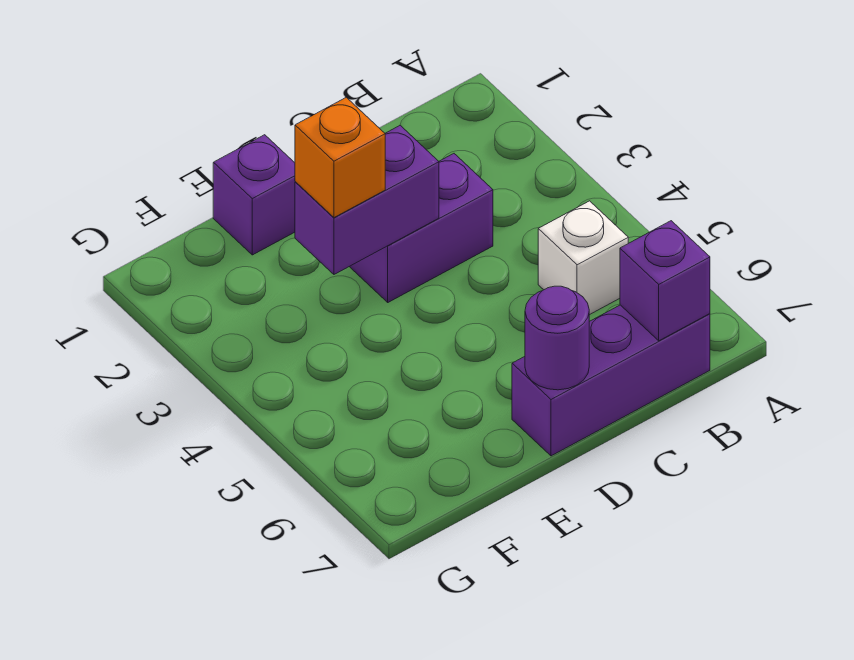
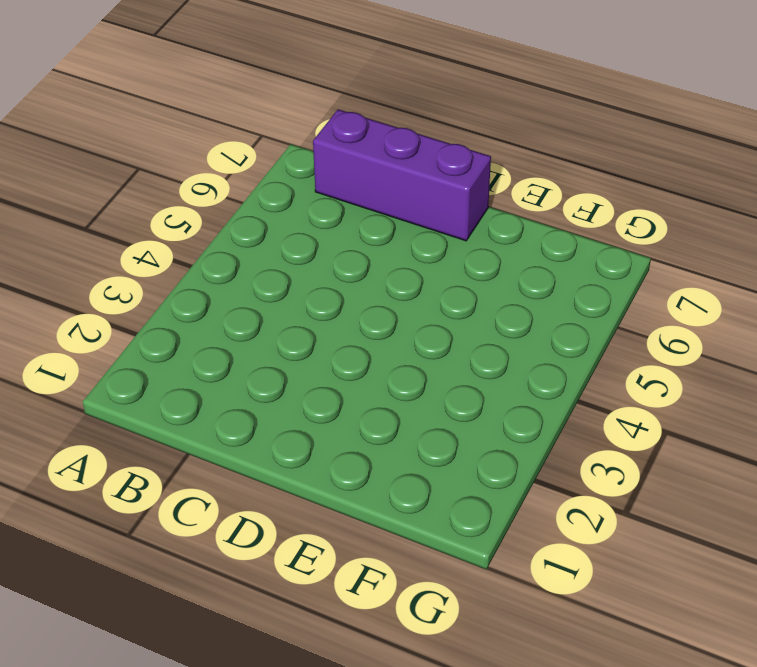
none -> white brick B5 level 1
none -> purple brick C3:D3 level 1

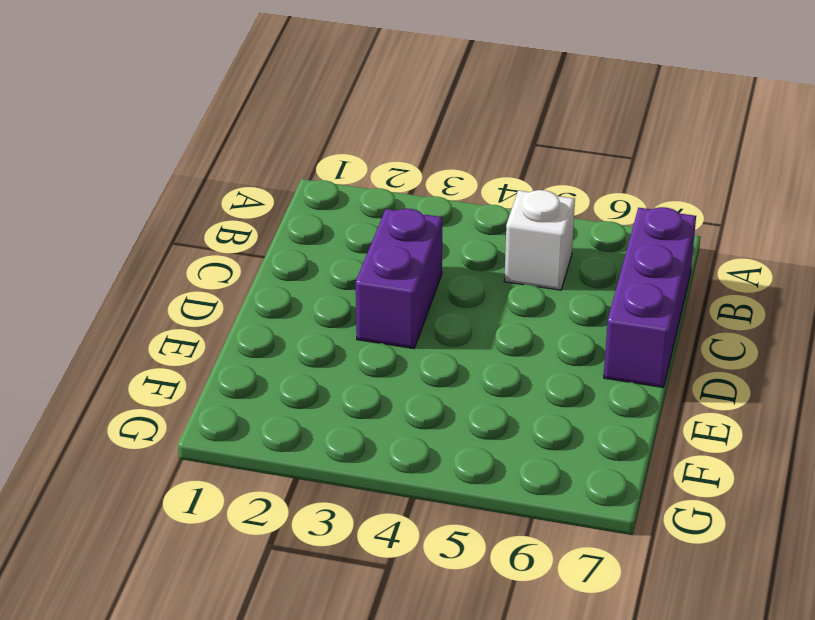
none -> purple brick E1 level 1
none -> purple brick B7 level 2

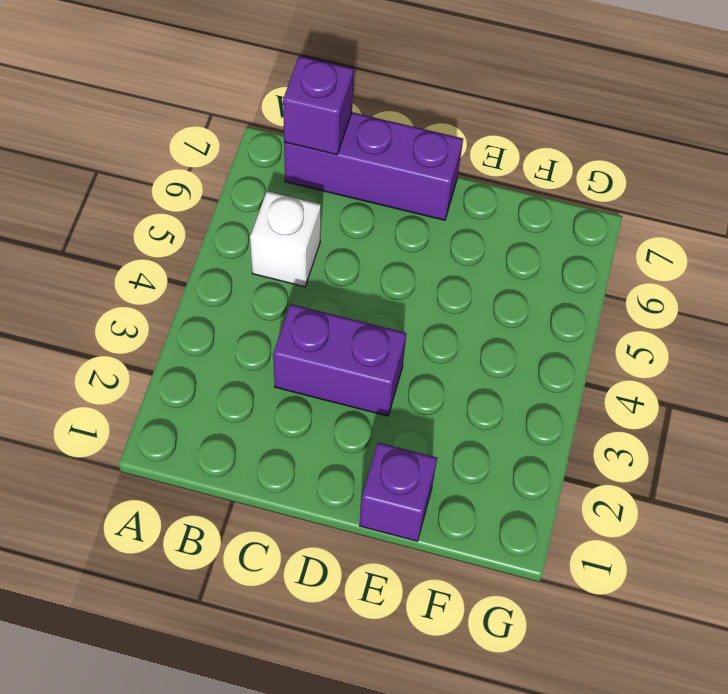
none -> purple brick D3:E3 level 2
none -> purple round brick D7 level 2

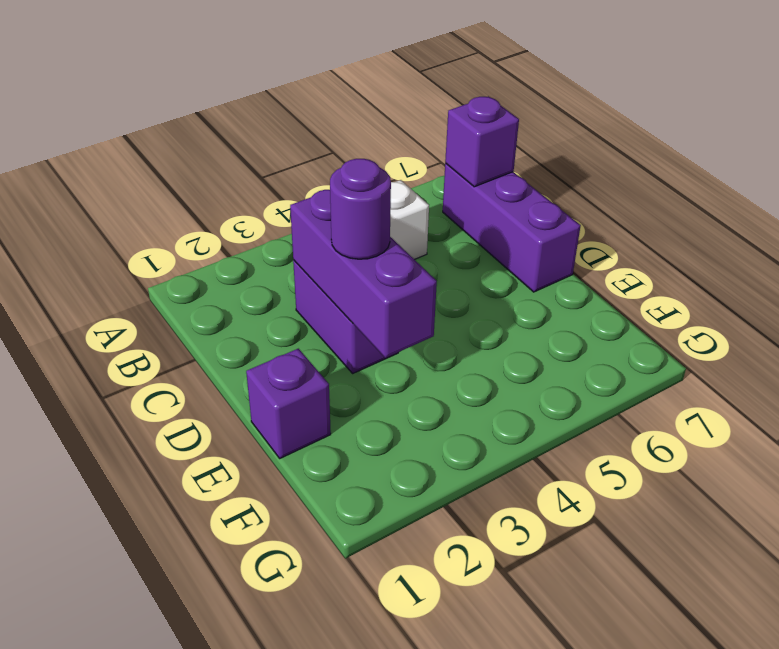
purple brick C3:E3 level 2 -> purple brick D3:E3 level 2
purple round brick D3 level 3 -> purple round brick D7 level 2
none -> orange brick E3 level 3

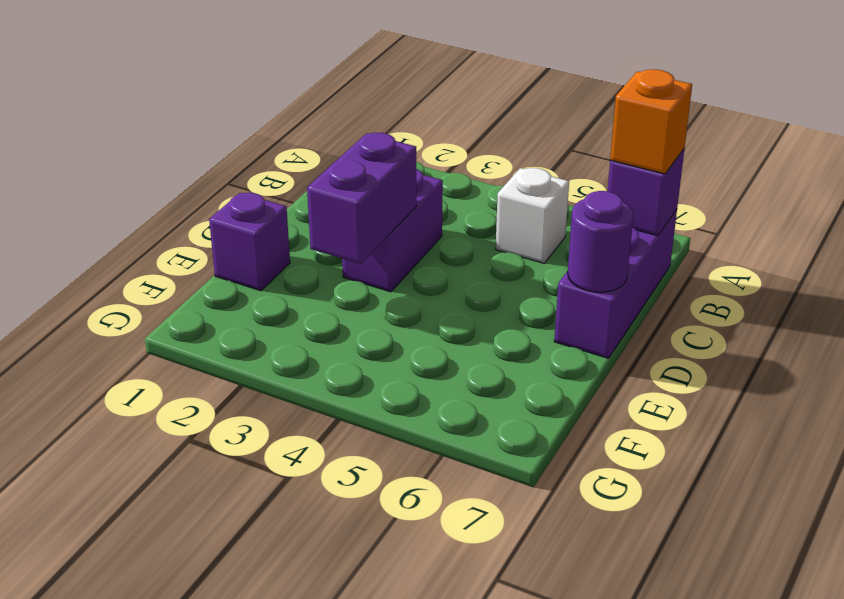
orange brick B7 level 3 -> orange brick E3 level 3

